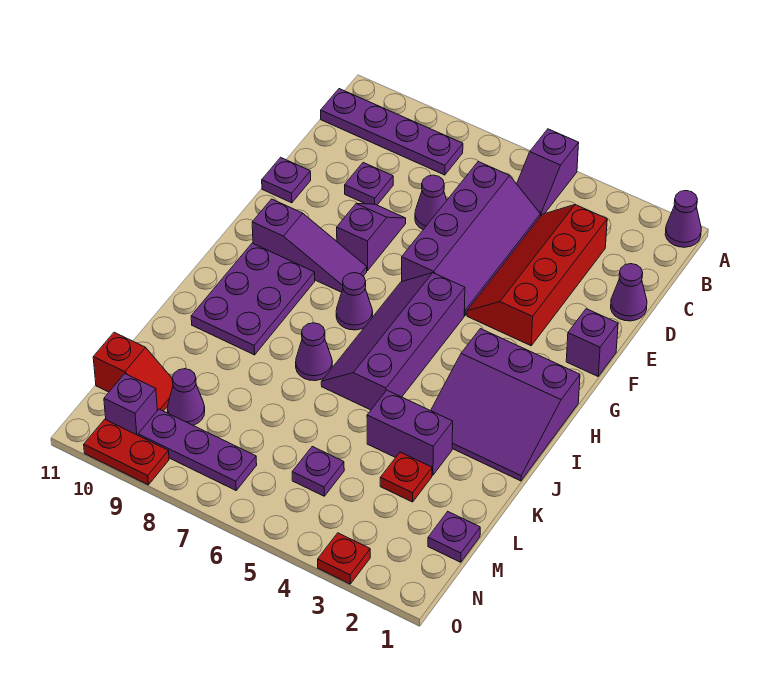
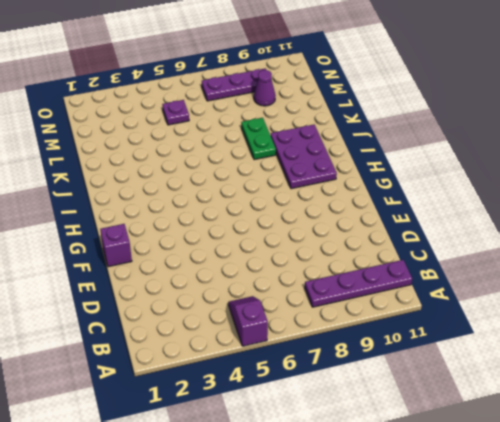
green plate J8:K8 level 1 -> none
none -> purple cone A1 level 1
none -> red slope C3:F4 level 1 top 3
none -> purple slope C5:F6 level 1 top 6

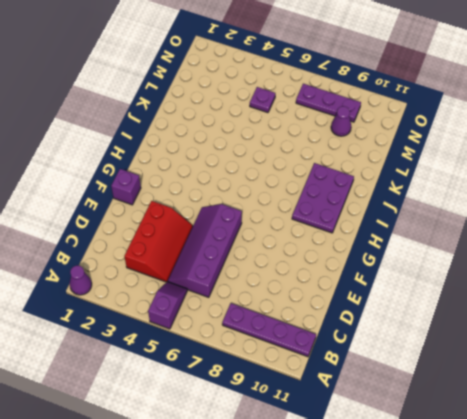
red slope C3:E4 level 1 top 3 -> red slope C3:F4 level 1 top 3
none -> purple cone D1 level 1
none -> purple cone D7 level 1
none -> purple plate D9 level 1

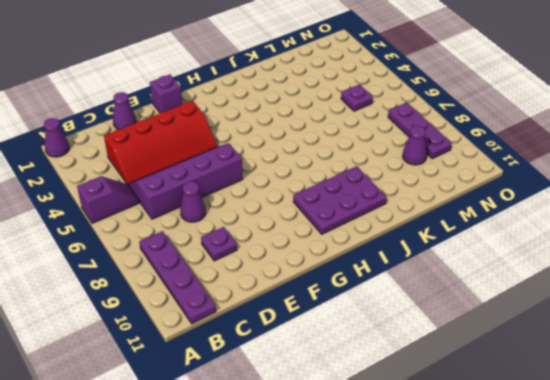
none -> purple slope E8:F8 level 1 top F
none -> purple plate E11 level 1
none -> purple slope G5:J6 level 1 top 5

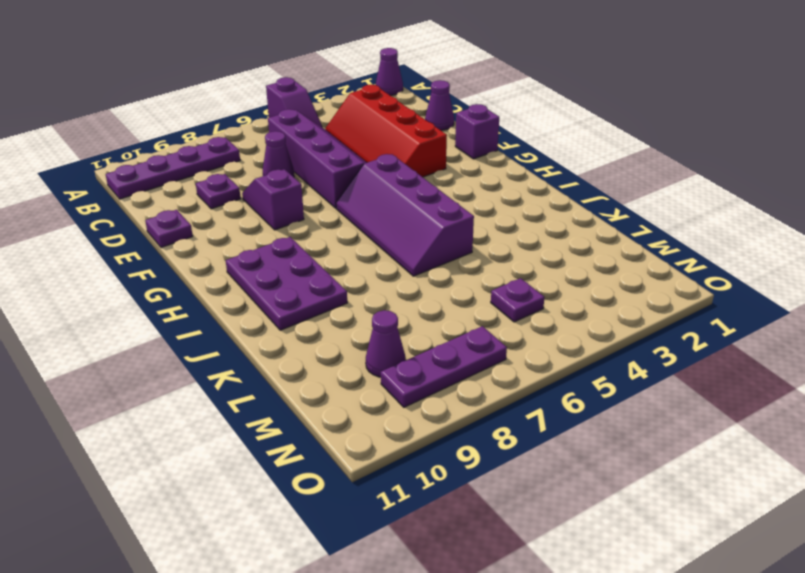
none -> purple slope G8:G10 level 1 top 10
none -> purple slope H1:J3 level 1 top H
none -> purple cone H7 level 1

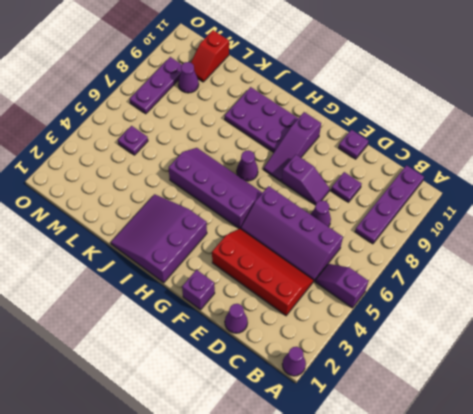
none -> purple cone J7 level 1
none -> purple brick K3:K4 level 1
none -> red plate L3 level 1

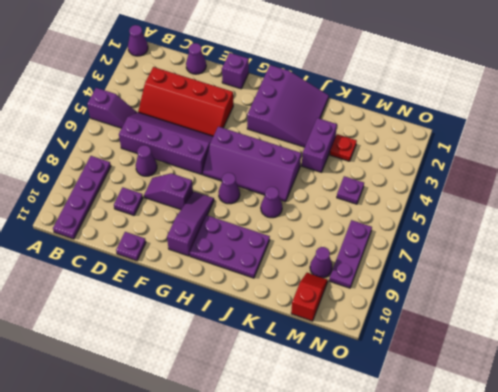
none -> purple plate M1 level 1
none -> purple brick N10 level 1
none -> red plate O3 level 1

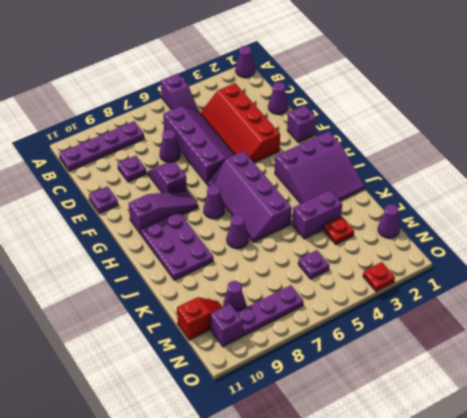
purple cone M1 level 1 -> purple plate M1 level 1
none -> red plate O9:O10 level 1

